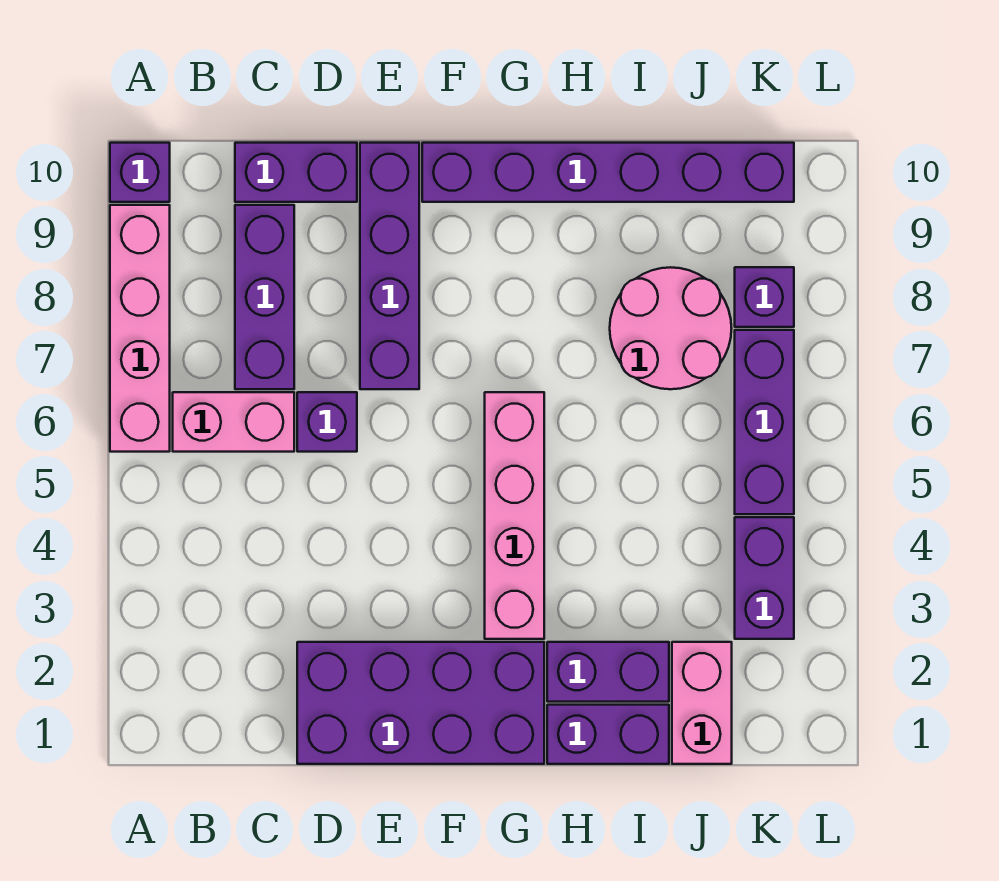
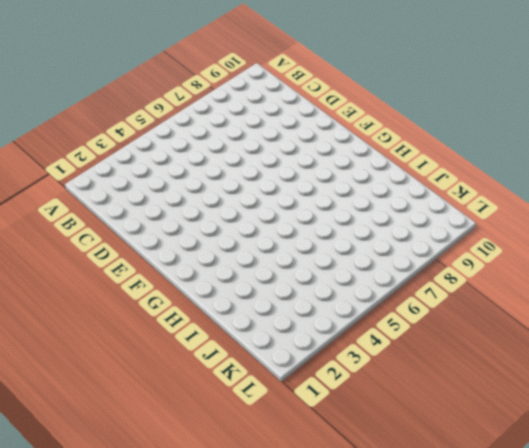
none -> pink brick A6:A9 level 1
none -> purple brick A10 level 1
none -> pink brick B6:C6 level 1

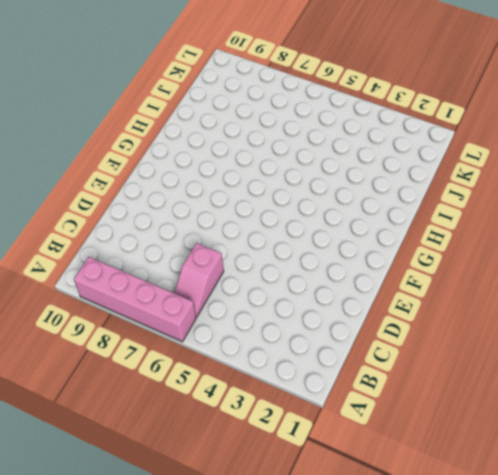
pink slope B6:C6 level 1 top C -> pink brick B6:C6 level 1
none -> purple brick A10 level 1
none -> purple brick C7:C9 level 1
none -> purple brick C10:D10 level 1

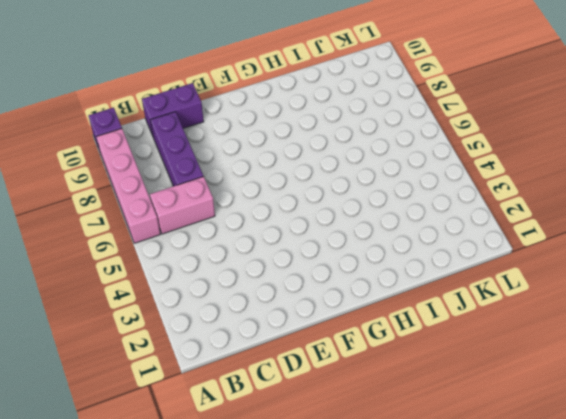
none -> purple brick D1:G2 level 1
none -> purple brick D6 level 1
none -> purple brick E7:E10 level 1

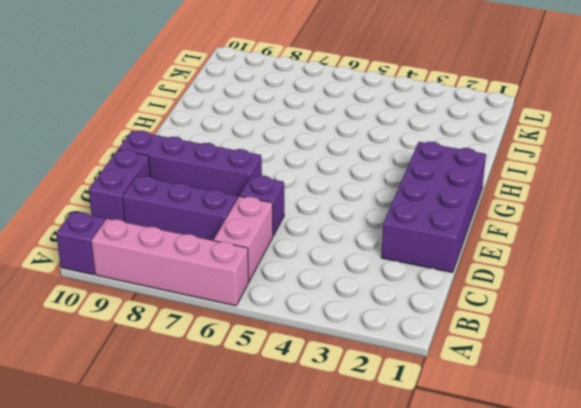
none -> purple brick F10:K10 level 1
none -> pink brick G3:G6 level 1
none -> purple brick H1:I1 level 1

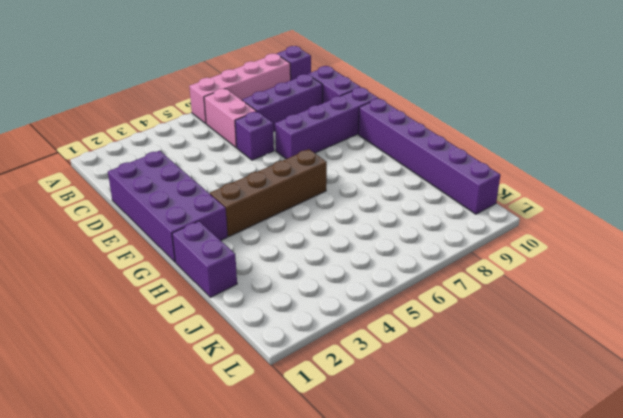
brown brick G3:G6 level 1 -> pink brick G3:G6 level 1
none -> purple brick H2:I2 level 1
none -> pink round brick I7:J8 level 1
none -> pink brick J1:J2 level 1

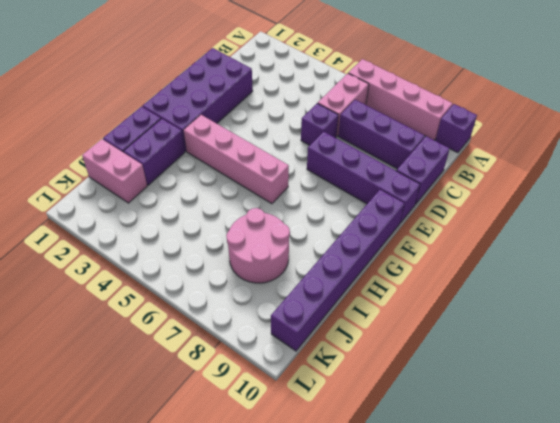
none -> purple brick K3:K4 level 1
none -> purple brick K5:K7 level 1
none -> purple brick K8 level 1

